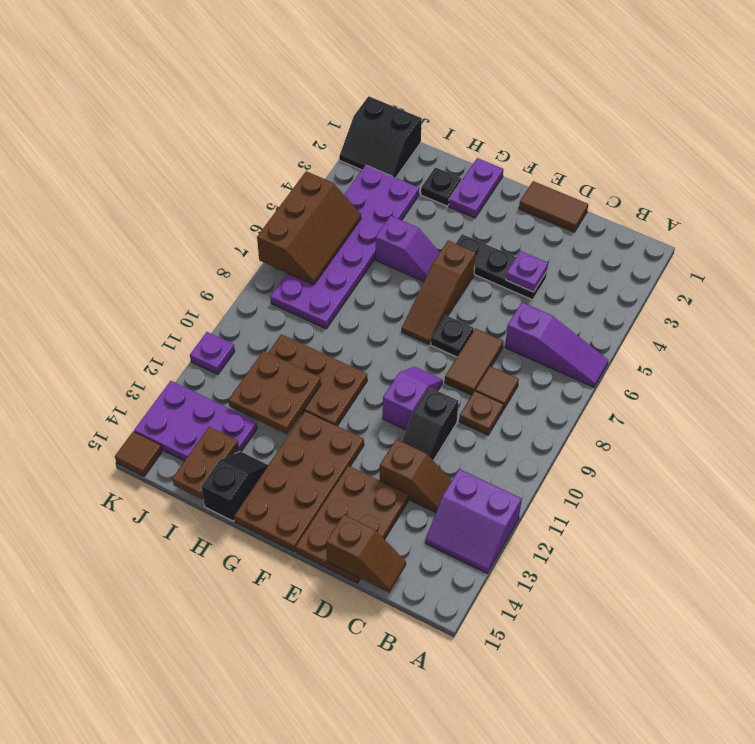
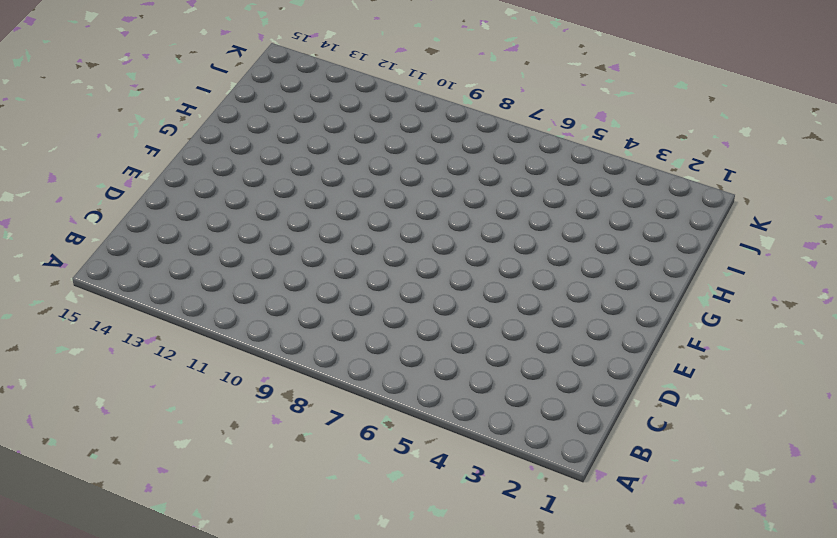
none -> purple slope A6:C6 level 1 top C
none -> purple slope A12:B13 level 1 top 12
none -> brown tile C8 level 1

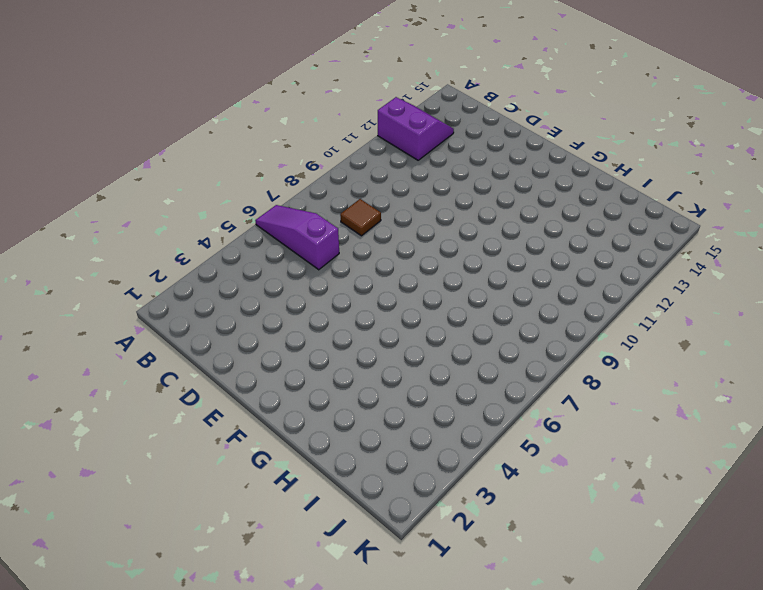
none -> brown plate C9 level 1
none -> brown slope C12:D12 level 1 top D
none -> brown tile D1:E1 level 1

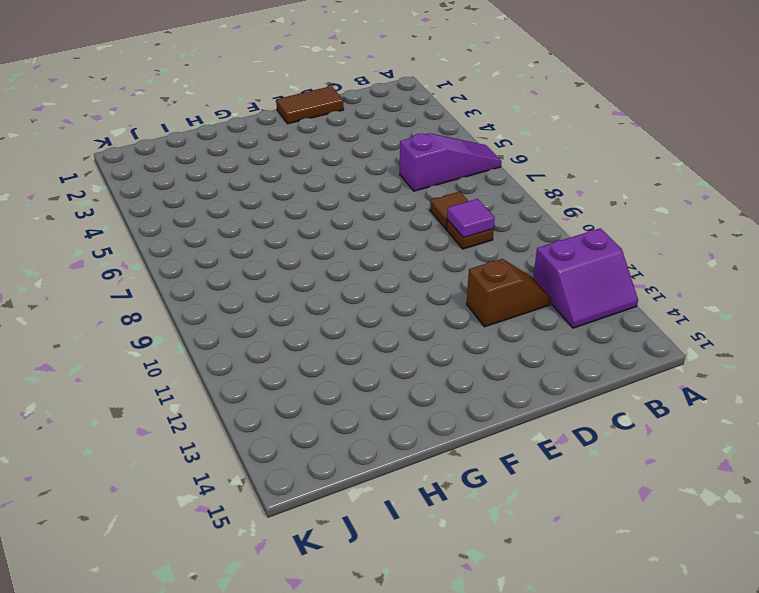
purple tile C9 level 2 -> none
none -> black plate D4:F4 level 1
none -> brown tile D7:D8 level 1
none -> black slope D10:D11 level 1 top 10

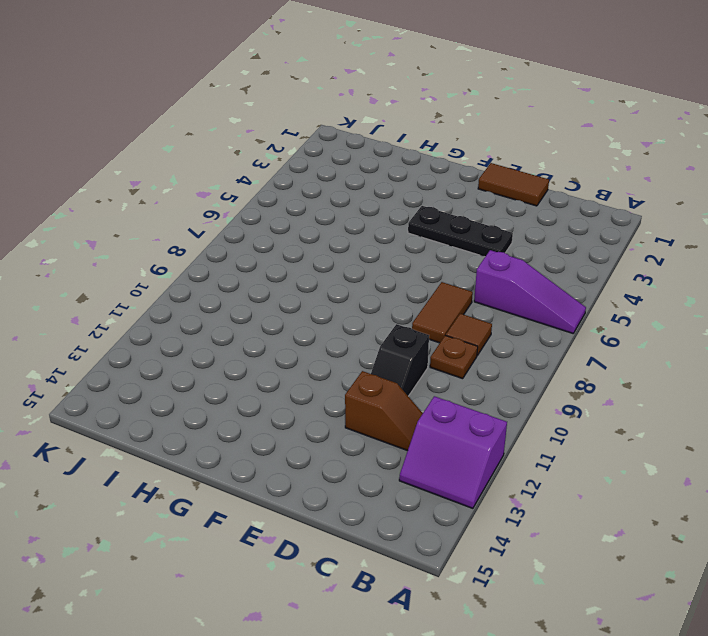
none -> brown plate D13:E15 level 1
none -> black plate E7 level 1
none -> purple slope E9:E10 level 1 top 10

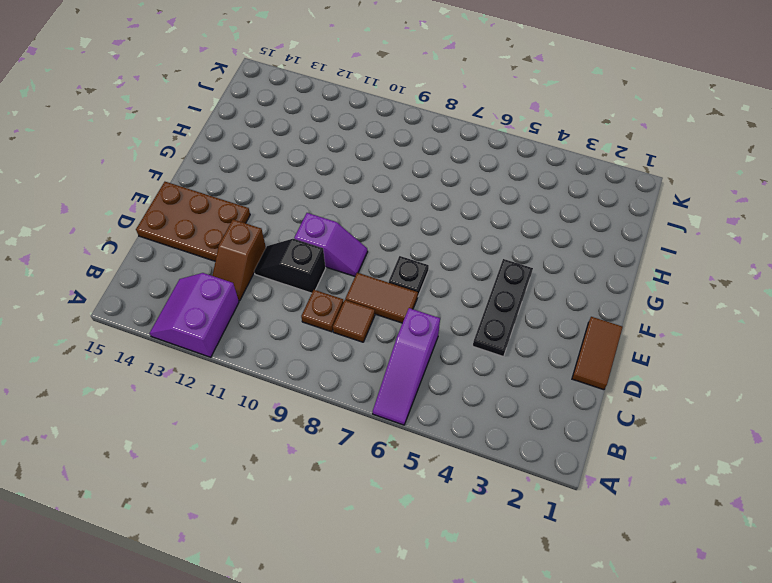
none -> brown slope F5:F7 level 1 top 5
none -> brown plate F12:G15 level 1
none -> purple plate G1:G2 level 1

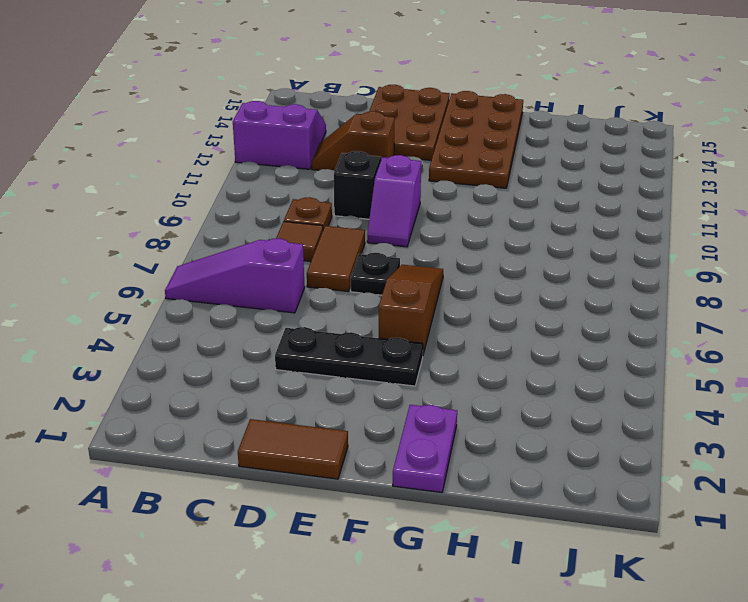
none -> purple slope G5:H5 level 1 top H
none -> brown plate G10:I11 level 1
none -> black plate H2 level 1

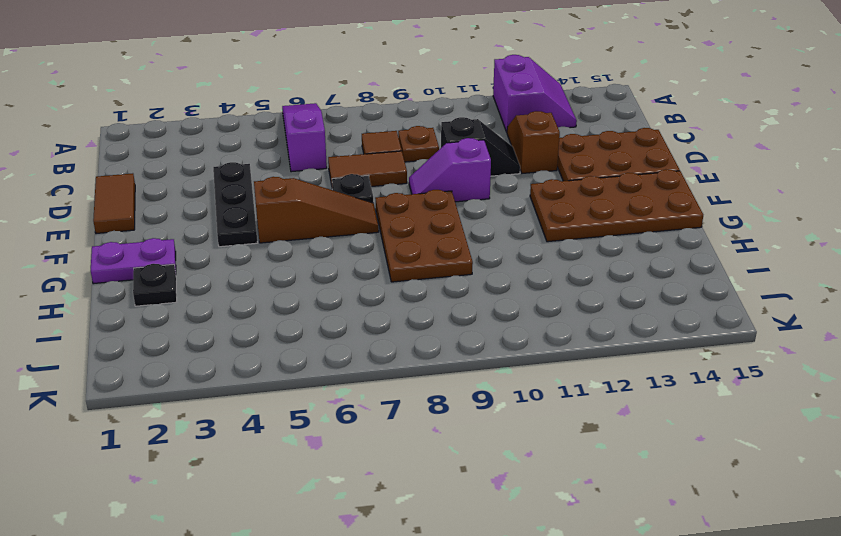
brown plate F8:H9 level 1 -> brown plate G10:I11 level 1
none -> purple slope G5:H5 level 1 top H
none -> black slope H14:H15 level 1 top 15
none -> purple plate I3:J8 level 1

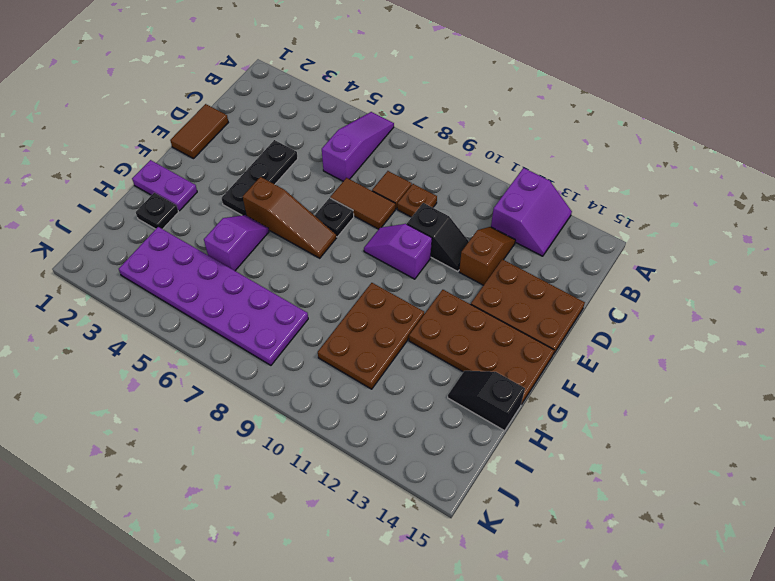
none -> purple plate I13:K14 level 1
none -> black slope J1:K2 level 1 top 1
none -> purple plate K11 level 1

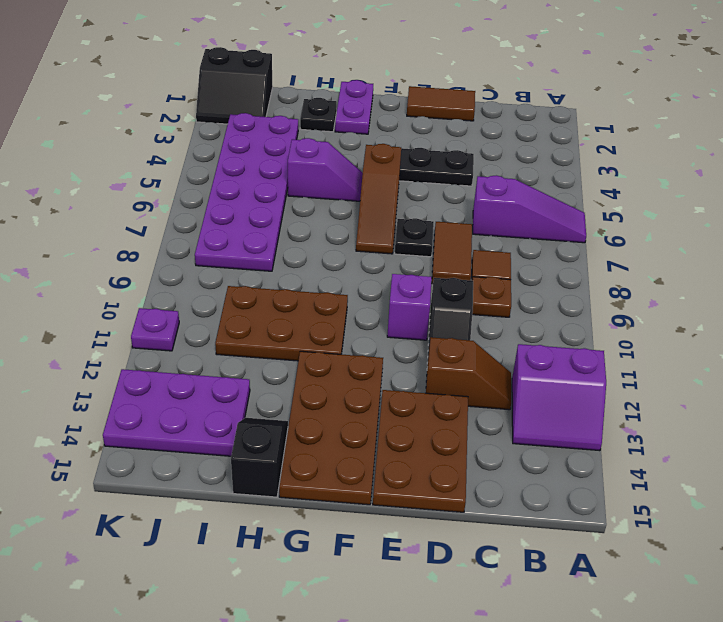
none -> brown tile K15 level 1
none -> brown slope C15:D15 level 2 top D
none -> purple plate D4 level 2

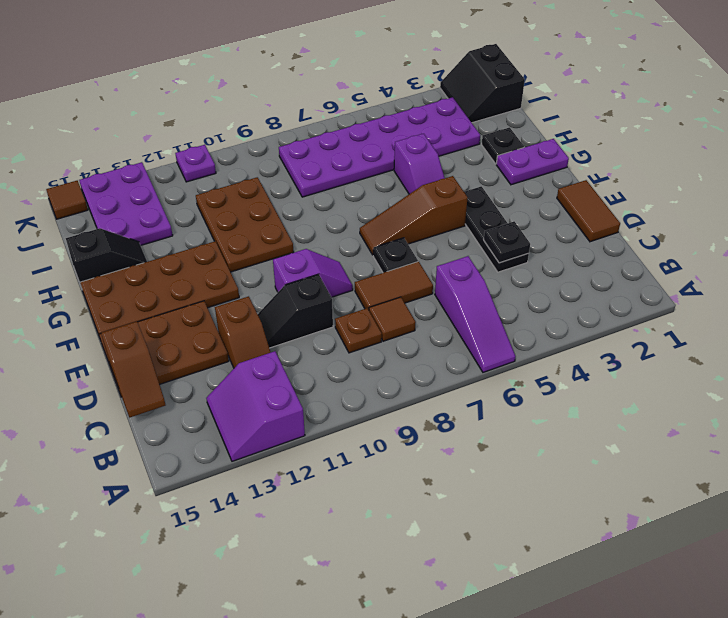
black plate D4 level 2 -> purple plate D4 level 2
none -> brown plate H11:I12 level 2
none -> brown plate I14:I15 level 2
none -> brown slope J5:K7 level 2 top K

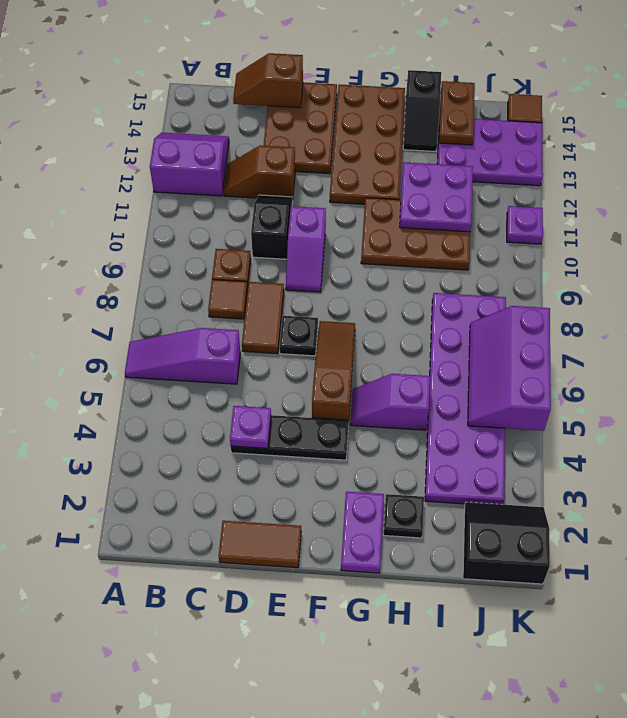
purple plate H11:I12 level 2 -> brown plate H11:I12 level 2
purple slope J5:K7 level 2 top K -> brown slope J5:K7 level 2 top K

